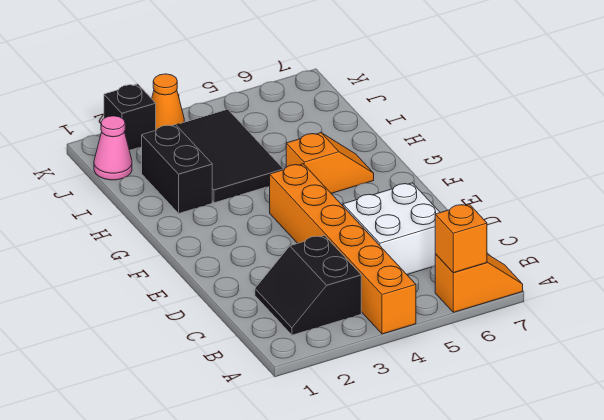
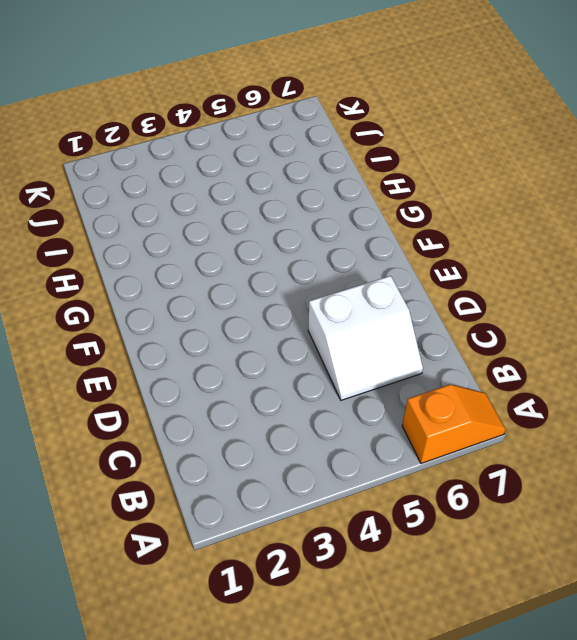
white slope C5:D6 level 1 top D -> white brick C5:D6 level 1
none -> orange brick A4:F4 level 1
none -> black slope B2:C3 level 1 top 3

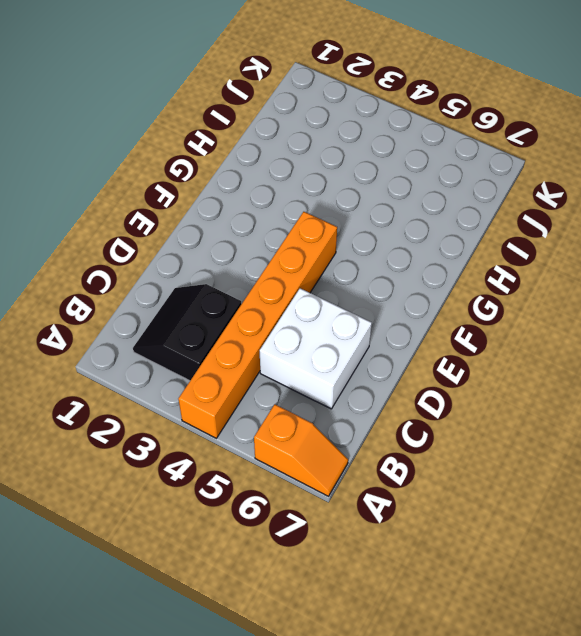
none -> orange slope G5:G6 level 1 top 5
none -> black brick H2:I2 level 1

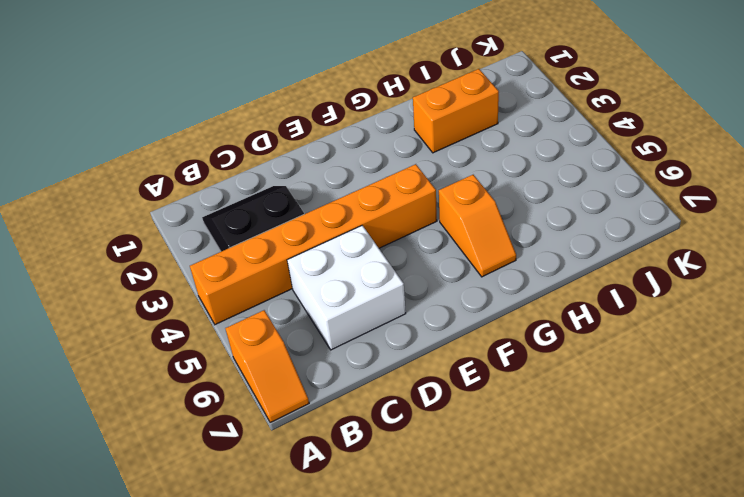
orange brick H2:I2 level 1 -> black brick H2:I2 level 1
none -> black tile H3:J4 level 1
none -> pink cone J1 level 1

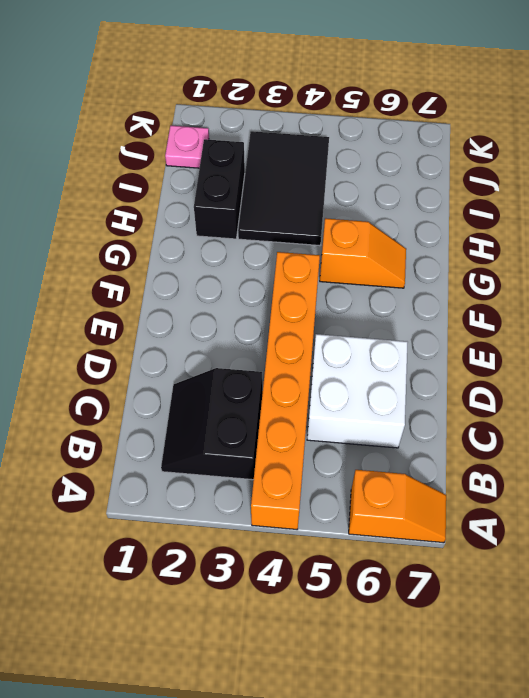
pink plate J1 level 1 -> pink cone J1 level 1
none -> black brick K2 level 1
none -> orange cone K3 level 1

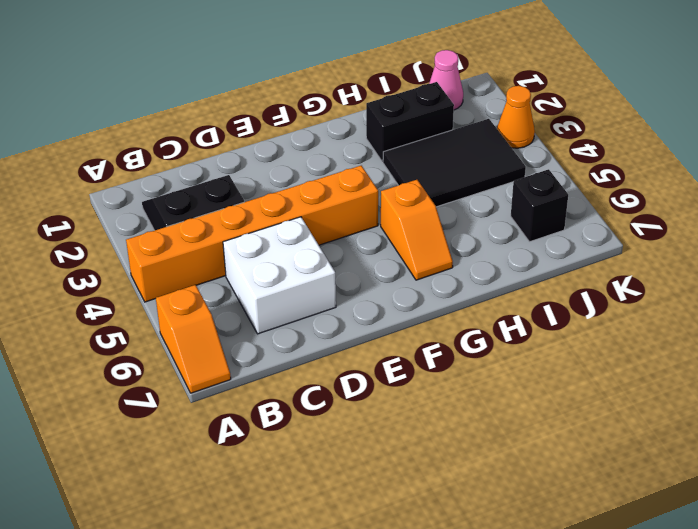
black brick J6 level 1 -> black brick K2 level 1
none -> orange brick A6 level 2

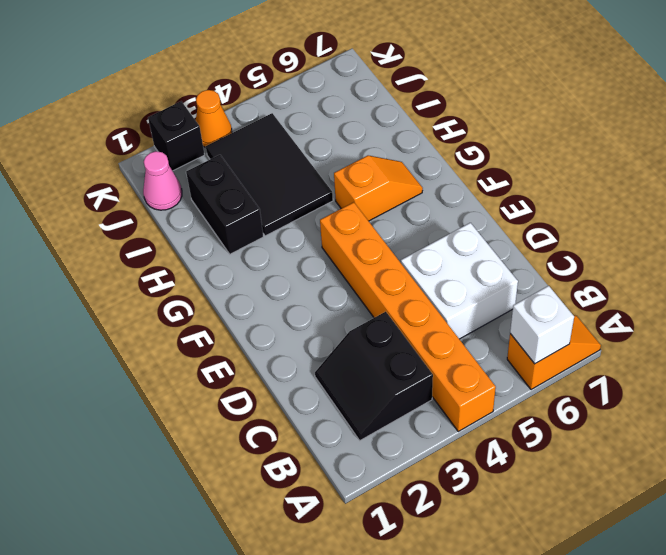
white brick A6 level 2 -> orange brick A6 level 2

